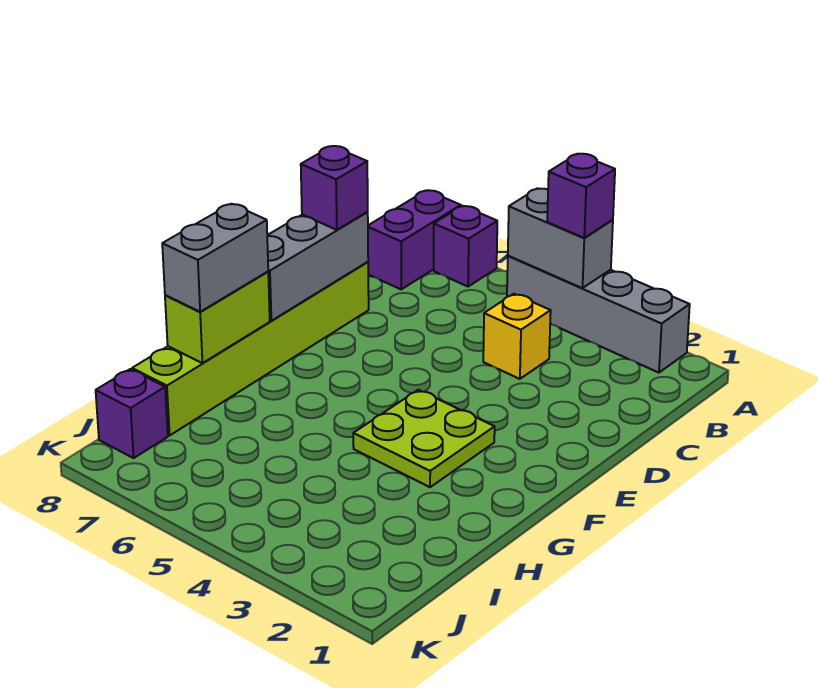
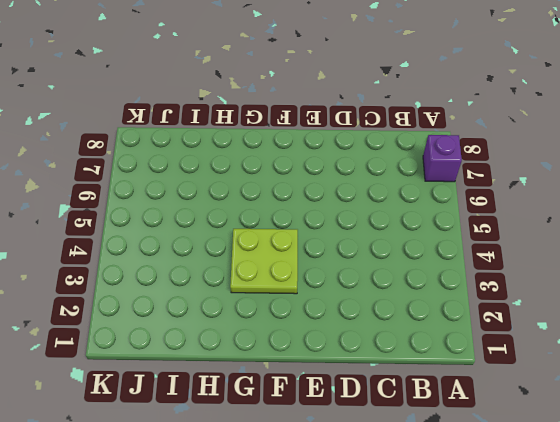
none -> grey brick A2:A5 level 1
none -> purple brick A8:B8 level 1
none -> yellow brick C4 level 1

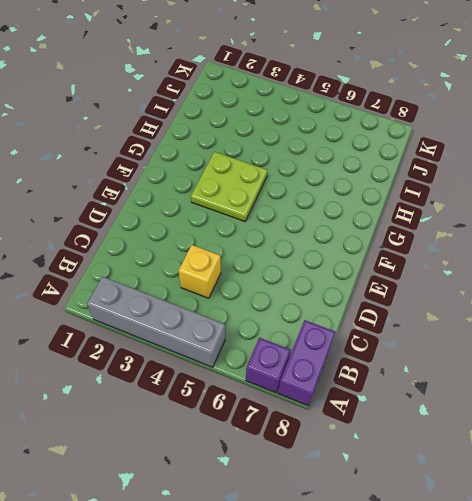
none -> lime brick D8:I8 level 1
none -> purple brick J8 level 1
none -> grey brick A4:A5 level 2

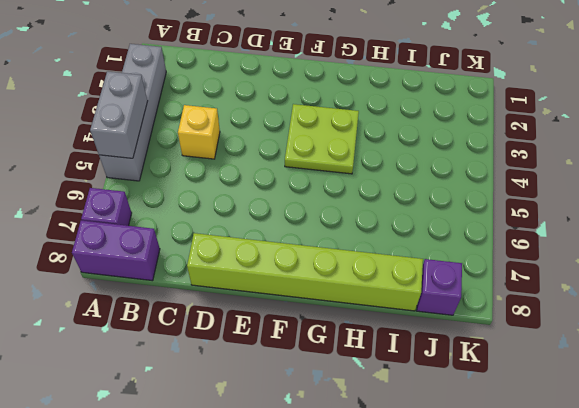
none -> grey brick D8:F8 level 2
none -> lime brick G8:H8 level 2
none -> purple brick A4 level 3

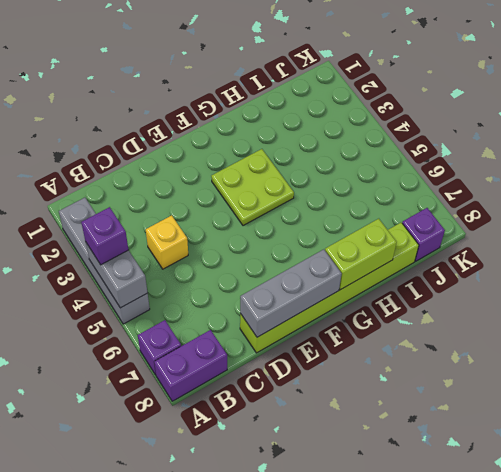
none -> purple brick D8 level 3
none -> grey brick G8:H8 level 3

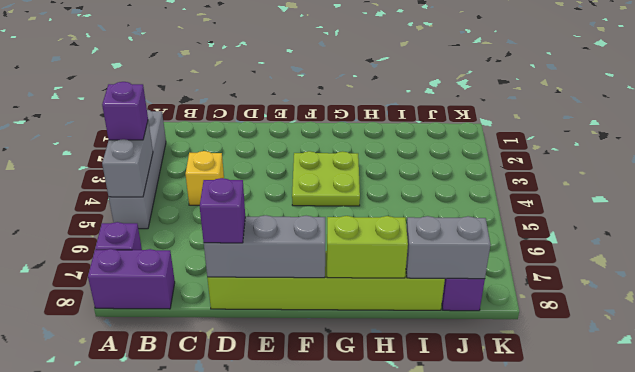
grey brick I8:J8 level 2 -> grey brick G8:H8 level 3

